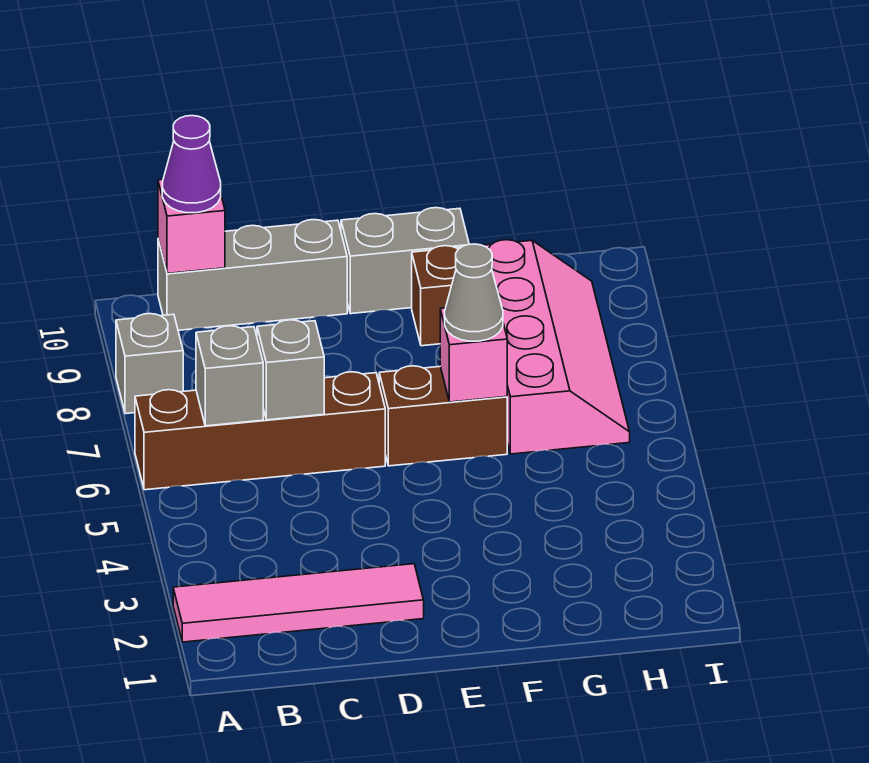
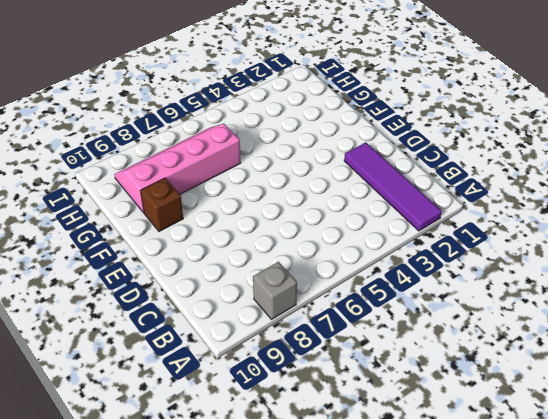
purple tile A2:D2 level 1 -> pink tile A2:D2 level 1
none -> brown brick A6:D6 level 1
none -> grey brick B10:D10 level 1
none -> brown brick E6:F6 level 1

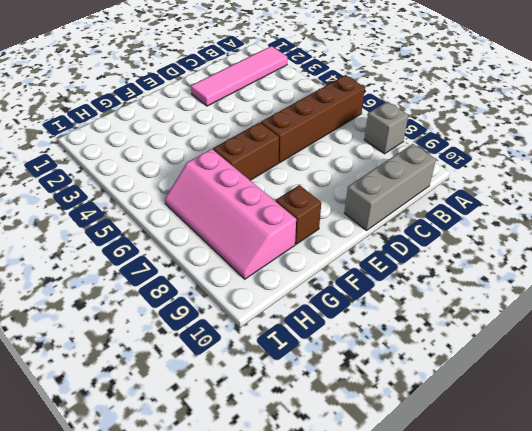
none -> grey brick E10:F10 level 1
none -> grey brick B6 level 2
none -> pink brick B10 level 2

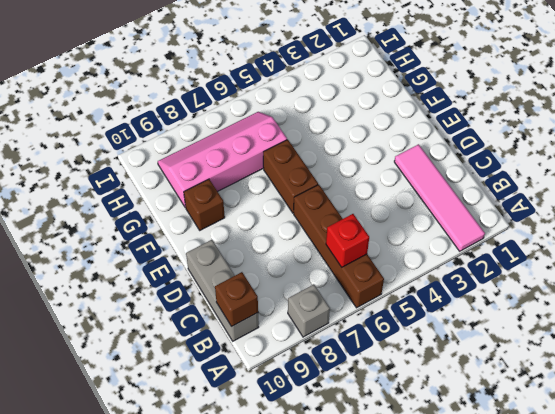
red brick B6 level 2 -> grey brick B6 level 2
brown brick B10 level 2 -> pink brick B10 level 2
none -> grey brick E10:F10 level 1
none -> grey brick C6 level 2
none -> pink brick F6 level 2

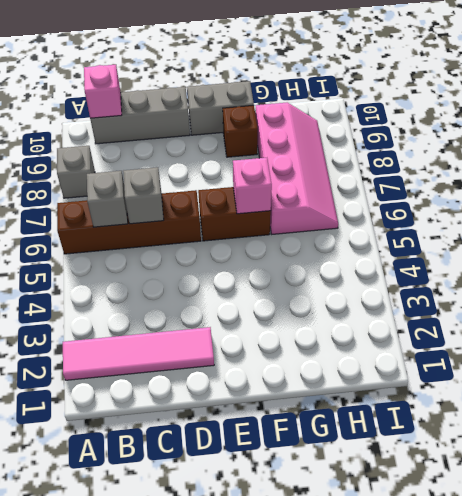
none -> purple cone B10 level 3
none -> grey cone F6 level 3

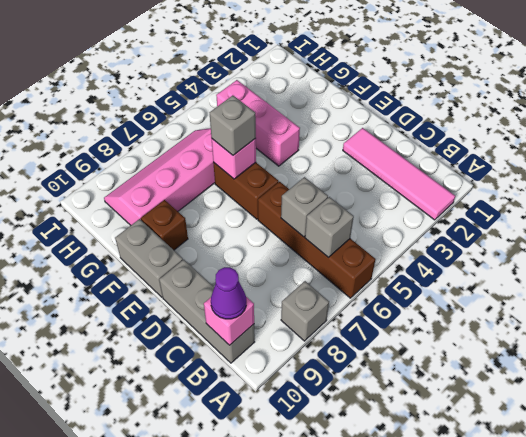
pink brick F4:H4 level 1 -> none
grey brick F6 level 3 -> grey cone F6 level 3

